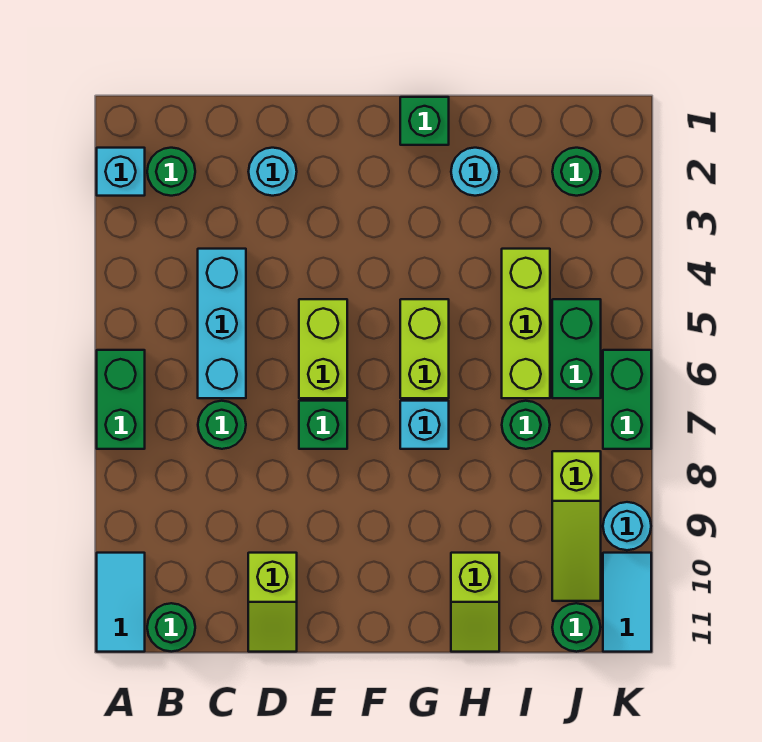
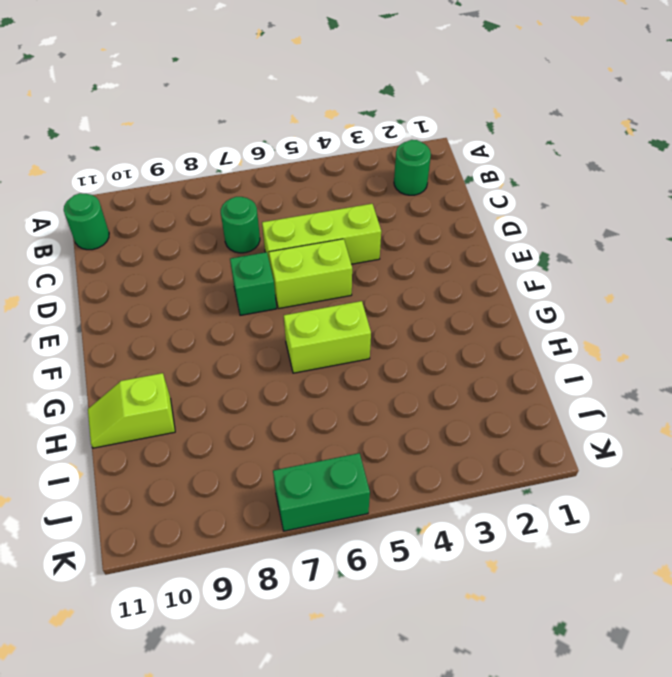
lime brick D4:D6 level 1 -> lime brick I4:I6 level 1
none -> cyan brick A2 level 1
none -> green brick A6:A7 level 1
none -> cyan tile A10:A11 level 1

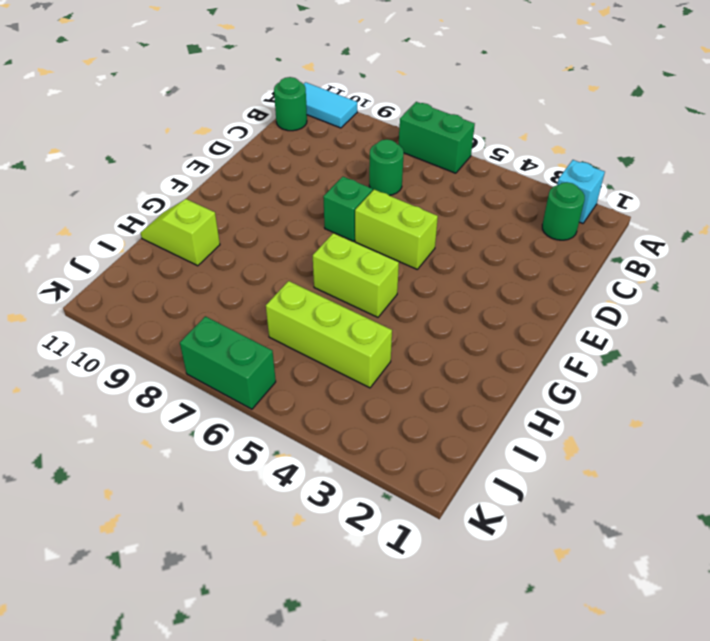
none -> cyan brick C4:C6 level 1
none -> cyan round brick D2 level 1
none -> lime slope D10:D11 level 1 top 10

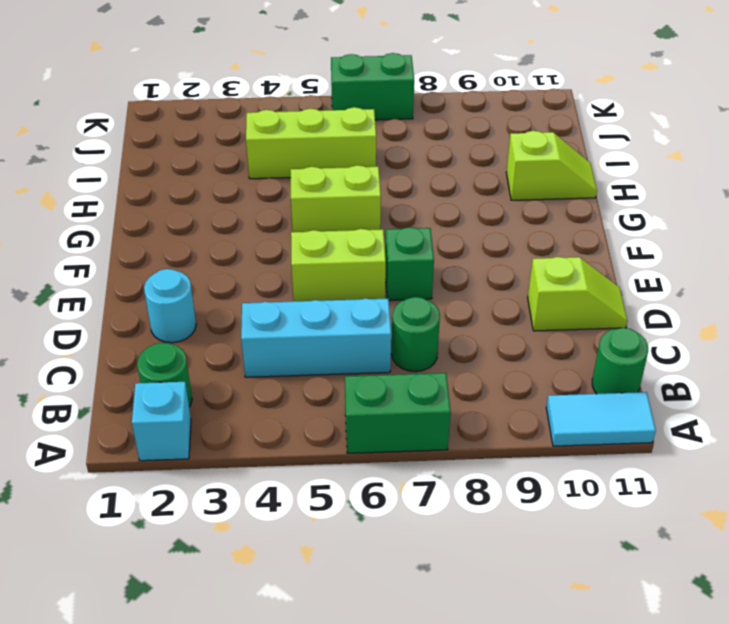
none -> green brick G1 level 1
none -> cyan brick G7 level 1
none -> cyan round brick H2 level 1

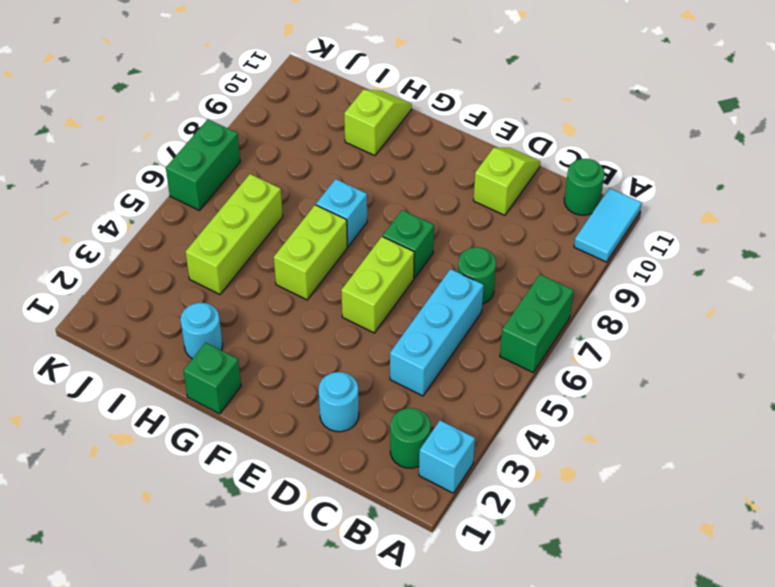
none -> green round brick I7 level 1
none -> green round brick J2 level 1
none -> green brick J5:J6 level 1

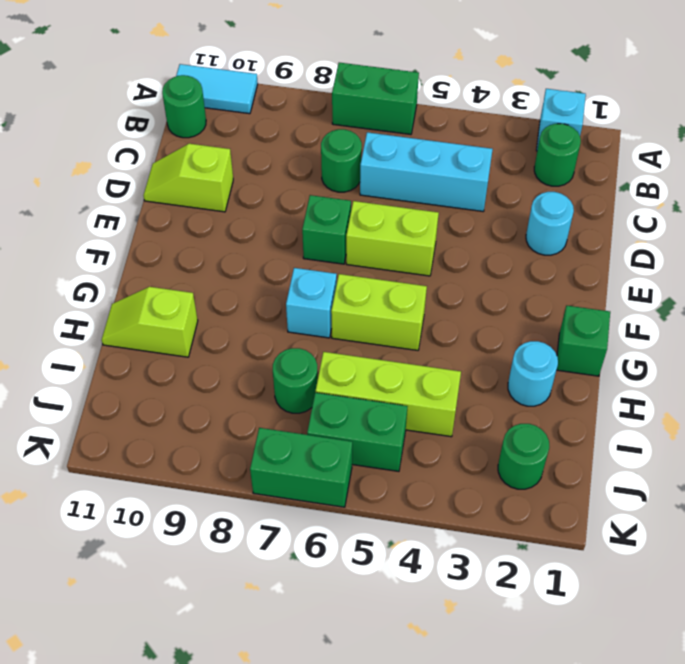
none -> lime slope J8:J10 level 1 top 8
none -> green round brick J11 level 1
none -> cyan round brick K9 level 1

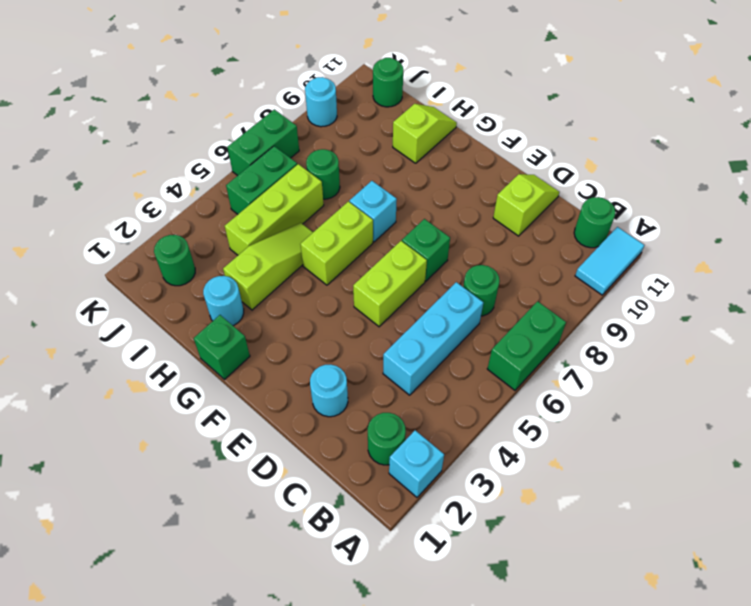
lime slope H3:H5 level 1 top 3 -> lime slope J8:J10 level 1 top 8
none -> cyan tile K10:K11 level 1

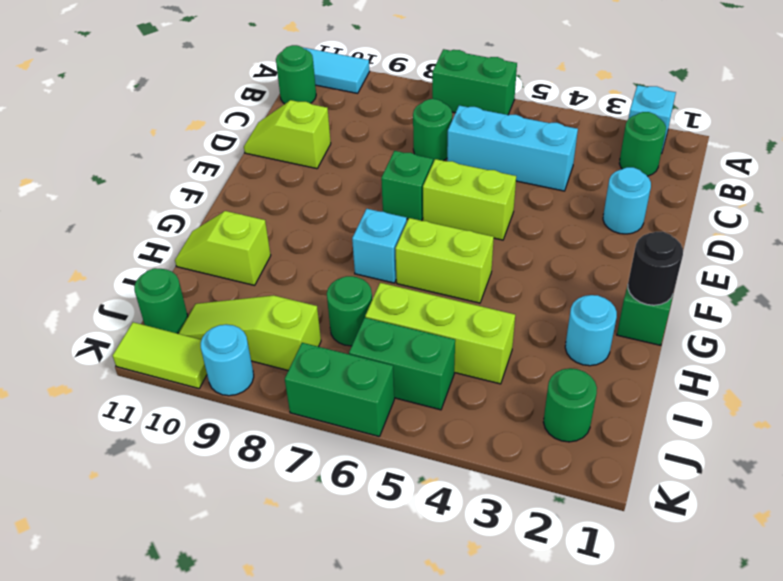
black round brick G1 level 2 -> none
lime tile K10:K11 level 1 -> cyan tile K10:K11 level 1

